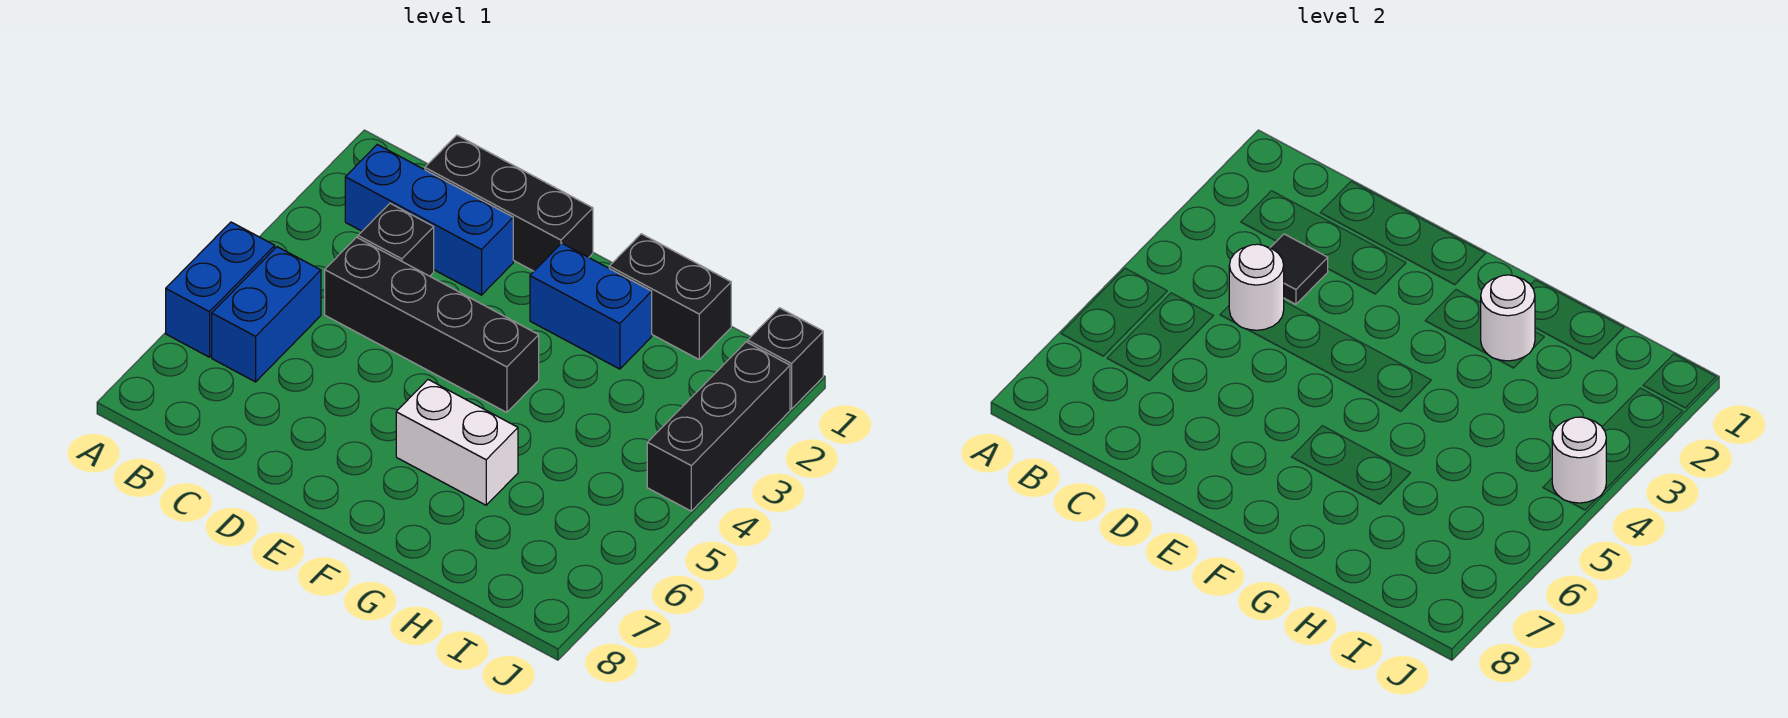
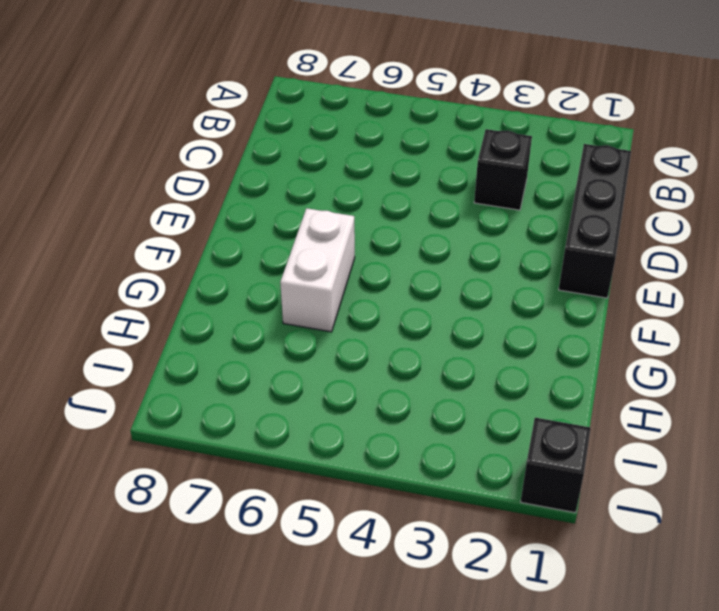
none -> blue brick A5:A6 level 1
none -> blue brick B2:D2 level 1
none -> blue brick B5:B6 level 1

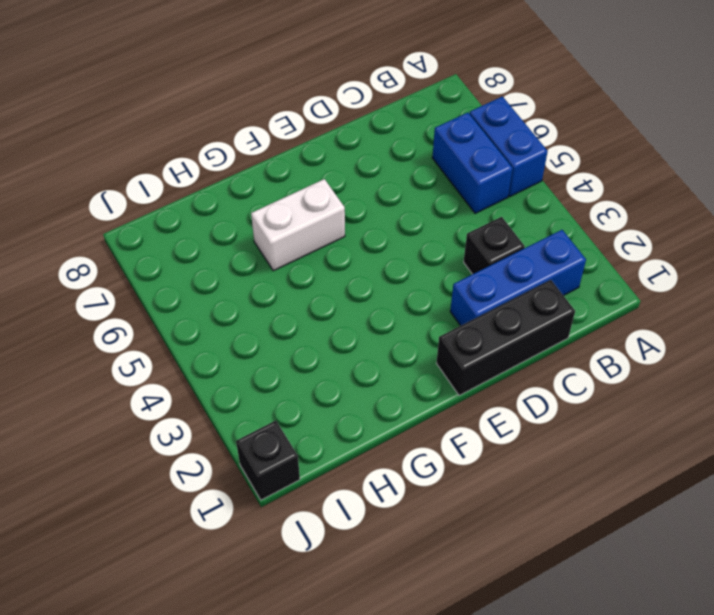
none -> black brick C4:F4 level 1
none -> blue brick F2:G2 level 1
none -> black brick G1:H1 level 1

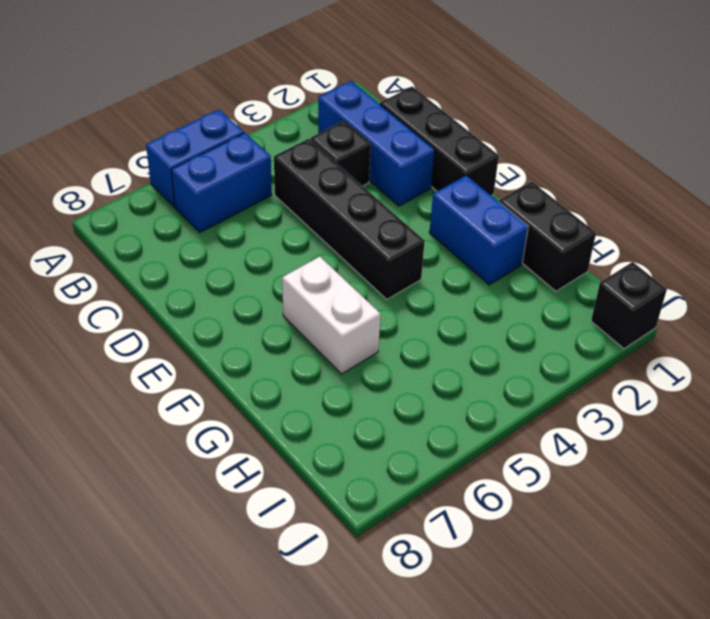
none -> black brick J2:J4 level 1
none -> black tile C3 level 2
none -> white round brick C4 level 2

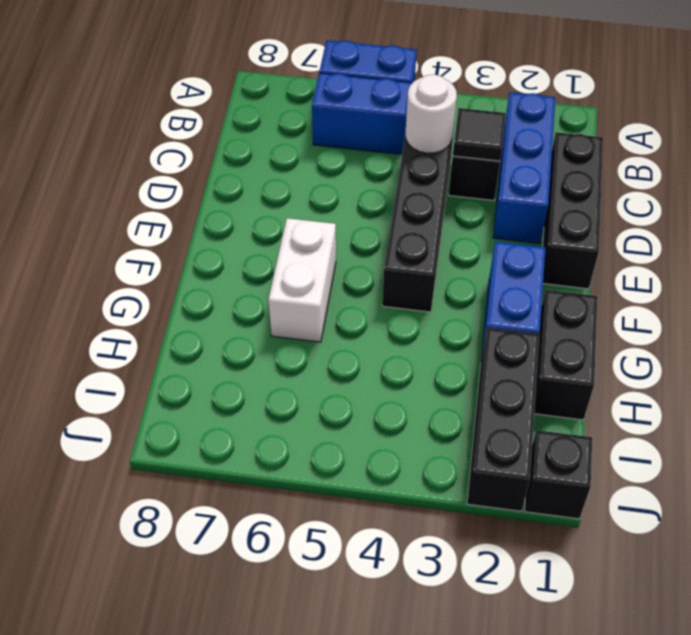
black brick H2:J2 level 1 -> black brick J2:J4 level 1
none -> white round brick G2 level 2
none -> white round brick J4 level 2

